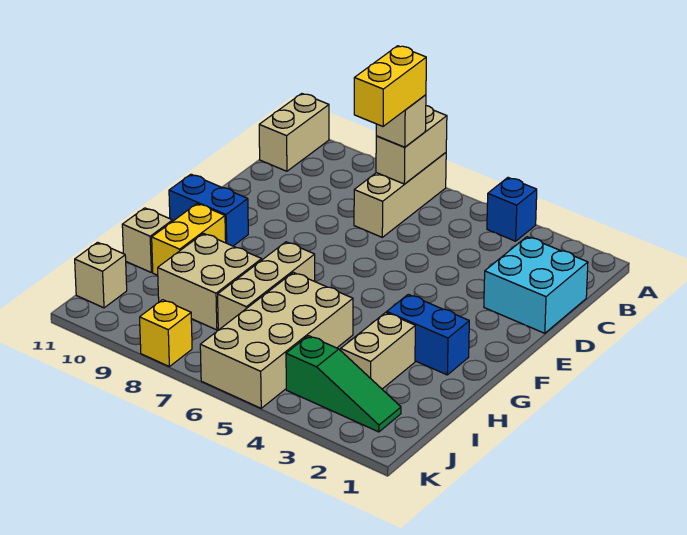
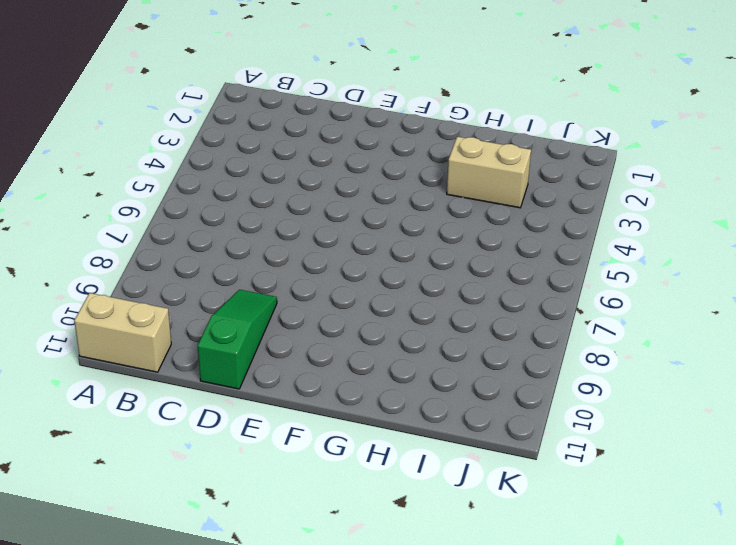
green slope D9:D11 level 1 top 11 -> green slope J2:J4 level 1 top 4
none -> blue brick A4 level 1
none -> tan brick A7:C7 level 1
none -> cyan brick C1:D2 level 1

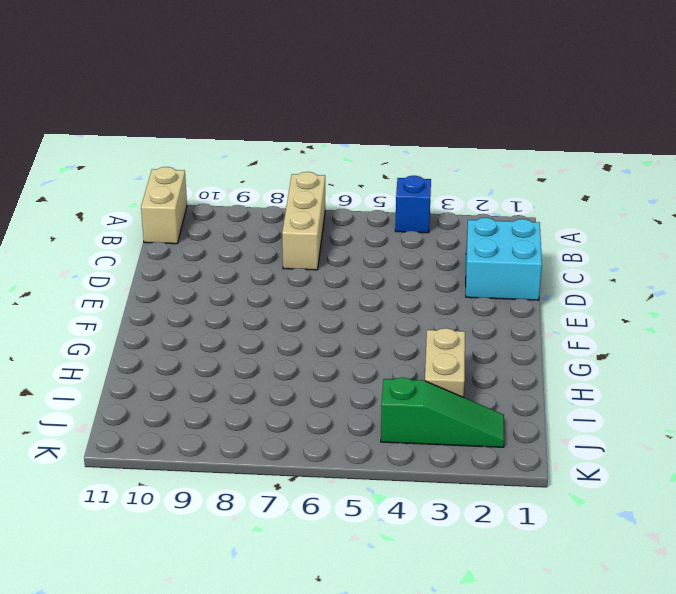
none -> blue brick F10:F11 level 1
none -> blue brick G2:G3 level 1
none -> tan brick G7:I7 level 1

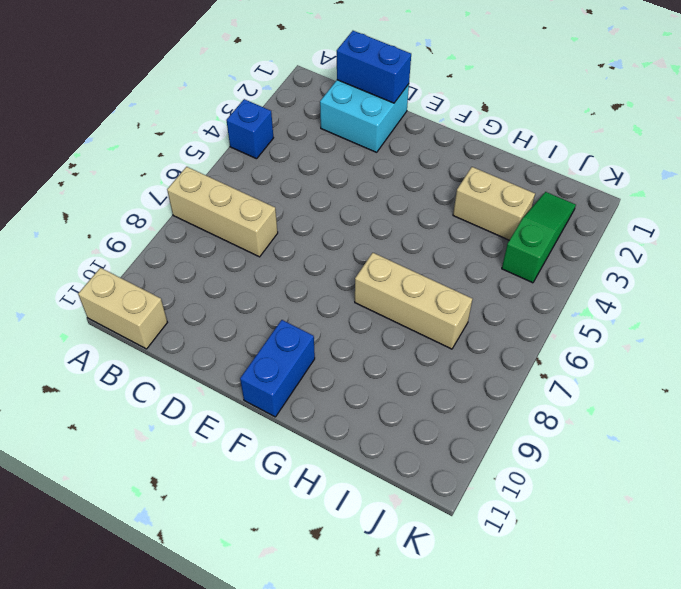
blue brick C1:D1 level 2 -> blue brick G2:G3 level 1
none -> yellow brick G10:H10 level 1
none -> tan brick H5:K6 level 1
none -> tan brick H8:I9 level 1

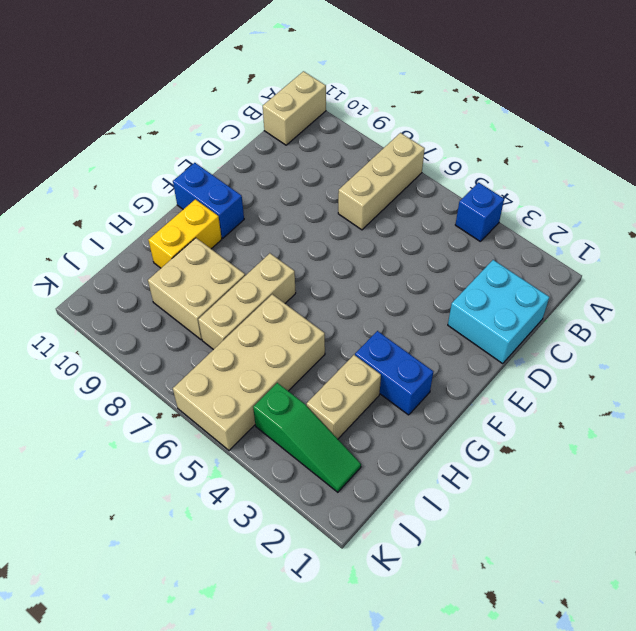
none -> tan brick H11 level 1
none -> tan brick J11 level 1
none -> yellow brick K8 level 1

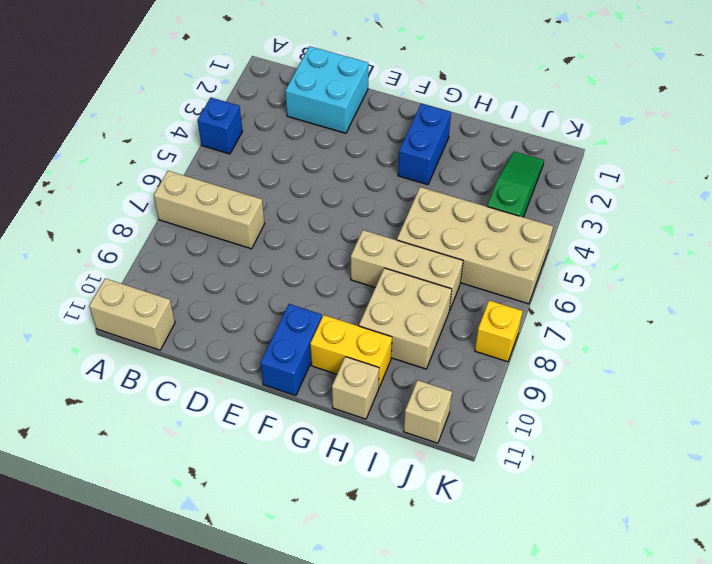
none -> tan brick H3:I3 level 1
none -> tan brick A7:B7 level 2
none -> tan brick B7 level 3

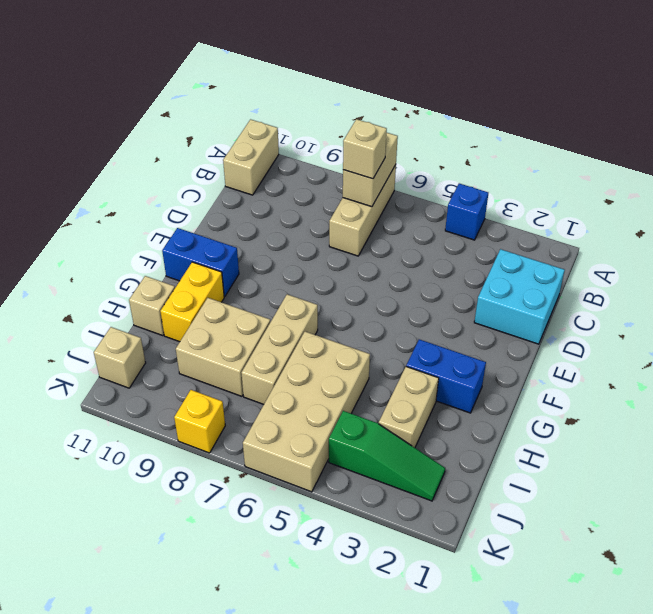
none -> yellow brick B7:C7 level 4

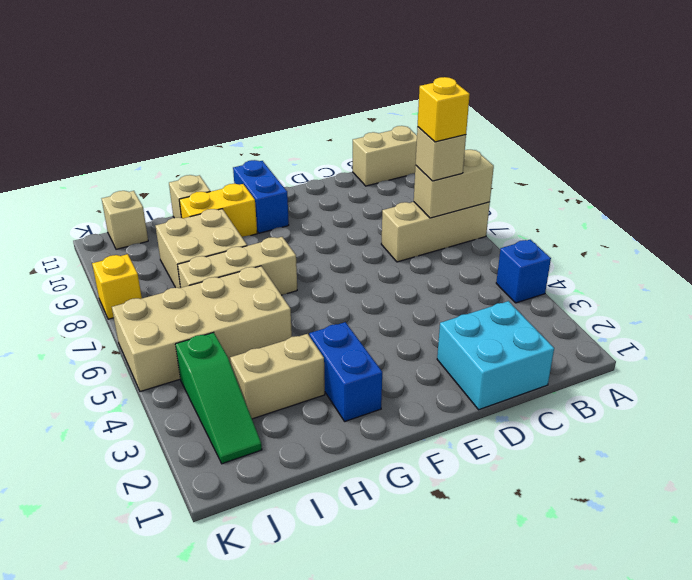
yellow brick B7 level 4 -> yellow brick B7:C7 level 4

